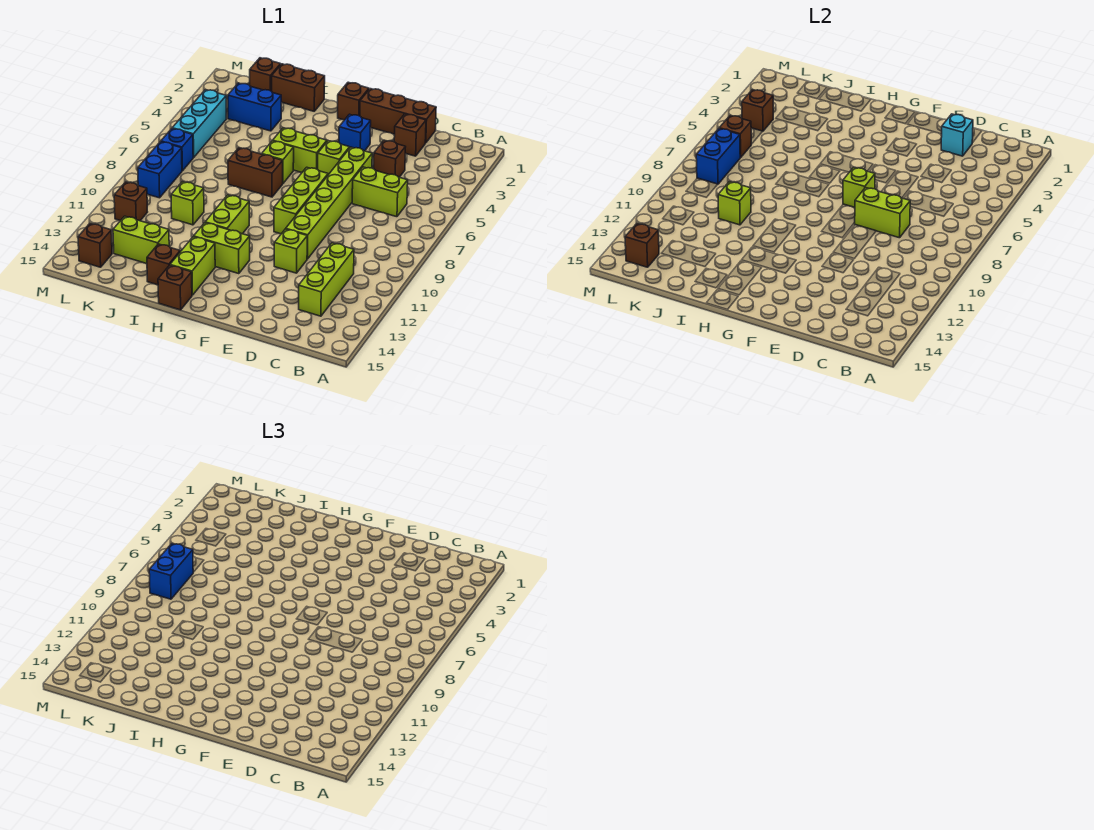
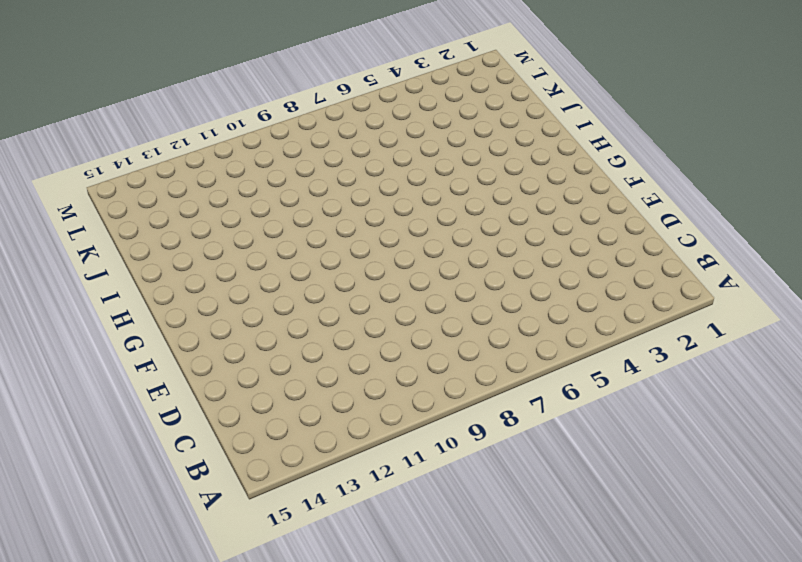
none -> lime brick C6:D6 level 1
none -> lime brick C11:C13 level 1
none -> brown brick D1:F1 level 1
none -> brown brick D2 level 1

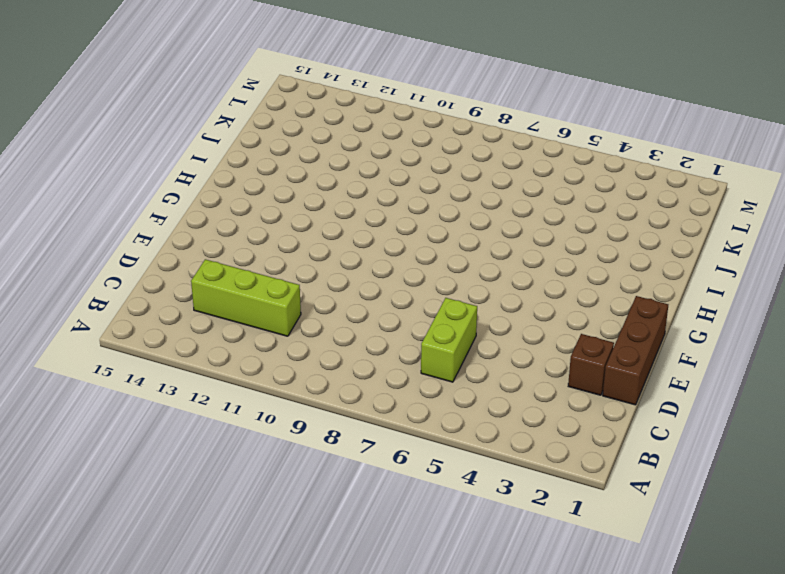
none -> brown brick D4 level 1
none -> lime brick E5:E10 level 1
none -> lime brick E11 level 1
none -> blue brick F3 level 1

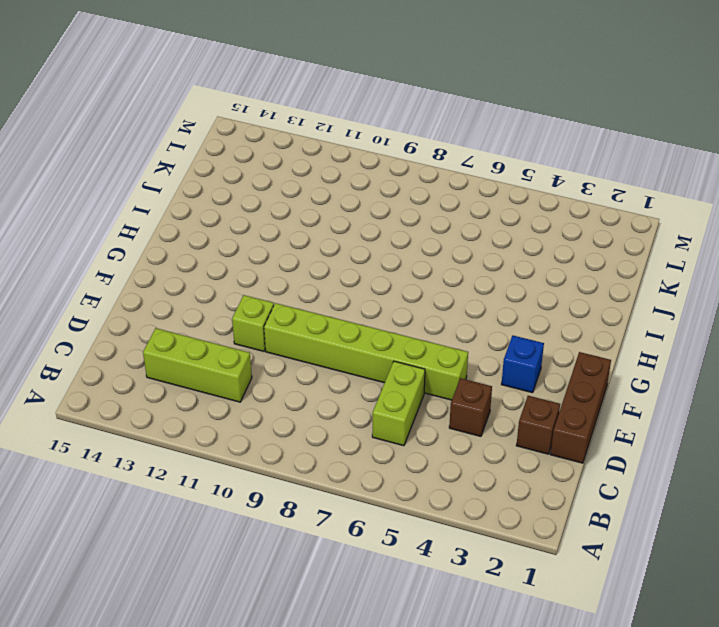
none -> lime brick F5 level 1
none -> lime brick F7:F9 level 1
none -> brown brick G1 level 1
none -> lime brick G5:H5 level 1

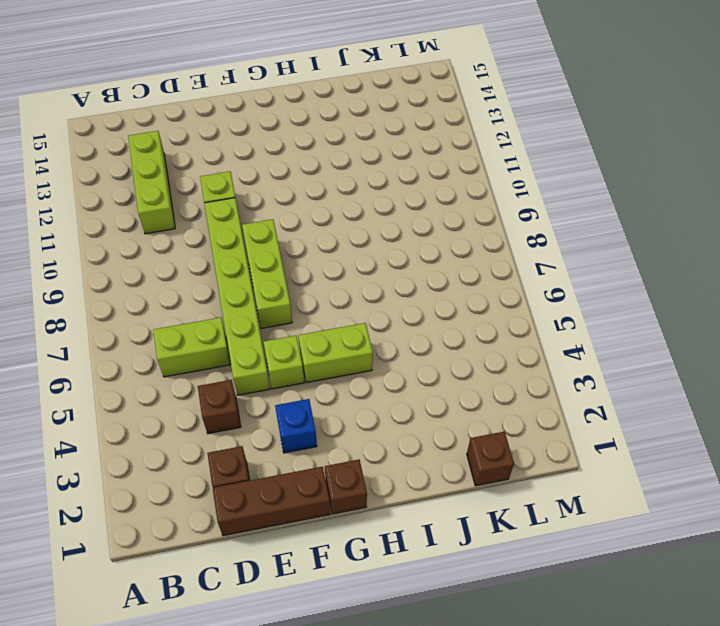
none -> lime brick G12:H12 level 1
none -> lime brick H6 level 1
none -> brown brick H7:I7 level 1
none -> lime brick H10:H11 level 1

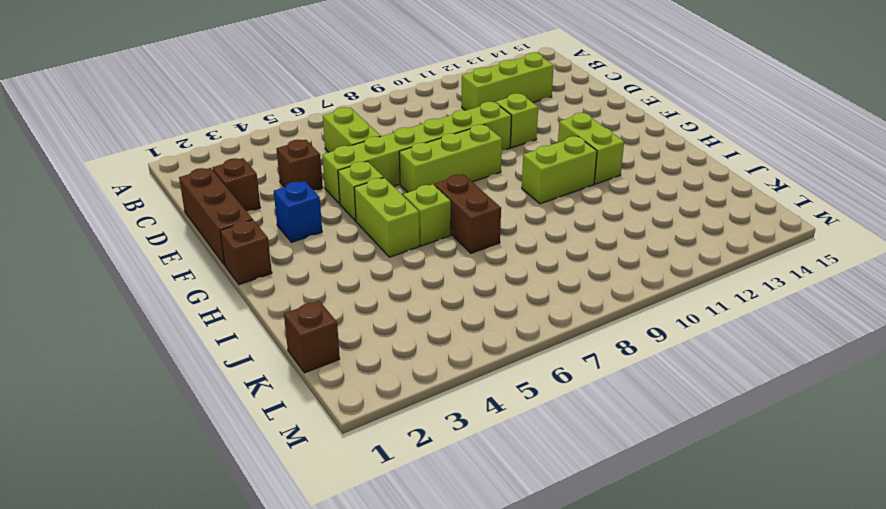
none -> lime brick H13:H14 level 1
none -> brown brick H15 level 1
none -> brown brick I1:J1 level 1
none -> brown brick I14 level 1

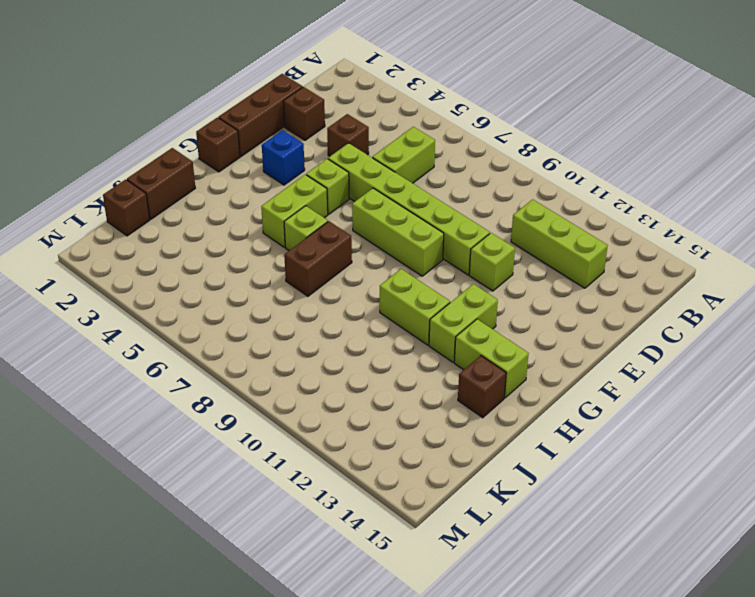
none -> brown brick H15 level 1
none -> blue brick J3:K3 level 1
none -> lime brick J10 level 1
none -> lime brick J13:K13 level 1

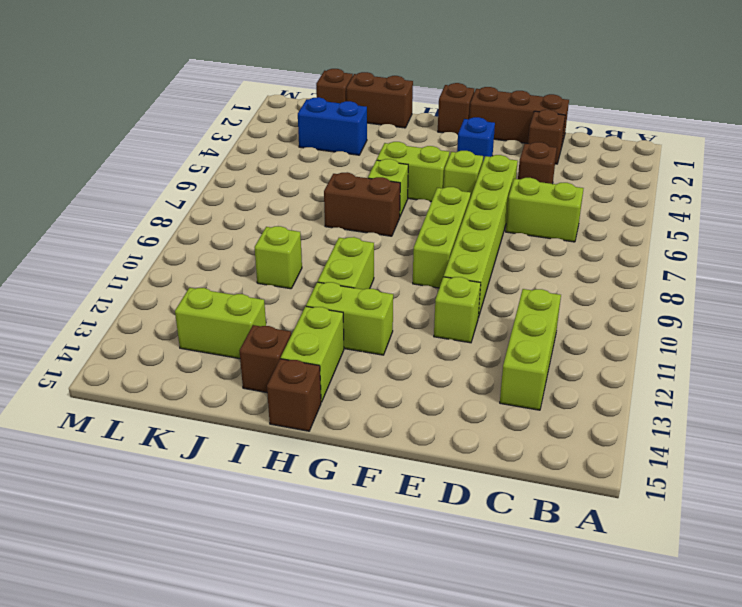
none -> cyan brick L4:L6 level 1
none -> blue brick L7 level 1
none -> blue brick L8:L9 level 1
none -> brown brick L11 level 1

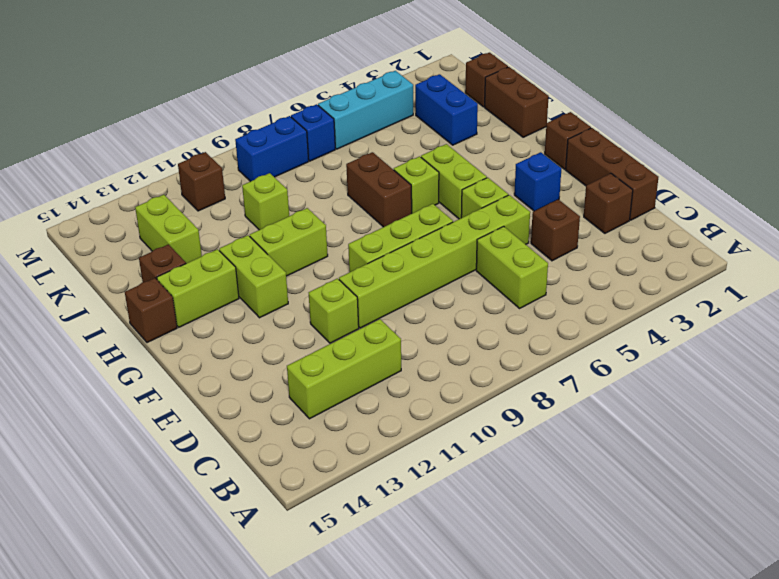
none -> brown brick L14 level 1
none -> cyan brick D2 level 2
none -> lime brick D8:E8 level 2
none -> lime brick F7 level 2

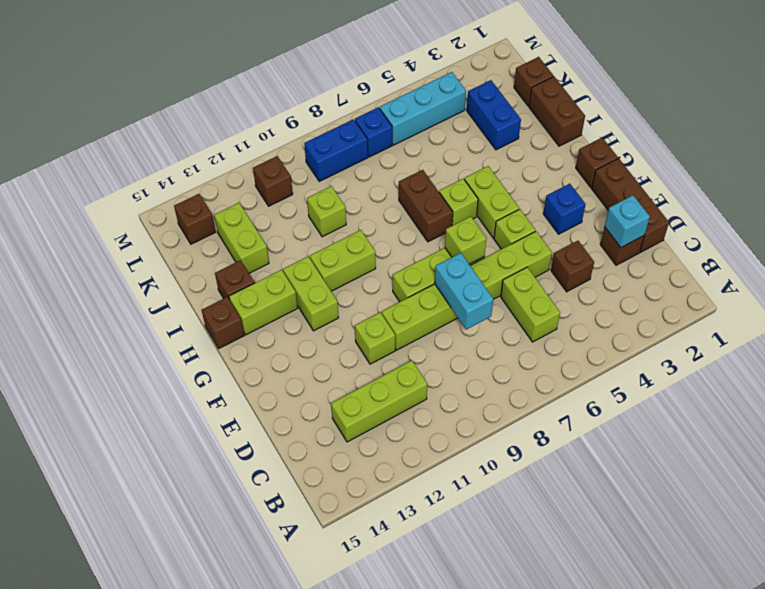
cyan brick D8:E8 level 2 -> lime brick D8:E8 level 2
none -> lime brick J10 level 2
none -> brown brick L4 level 2
none -> brown brick L6 level 2
none -> blue brick L7:L8 level 2

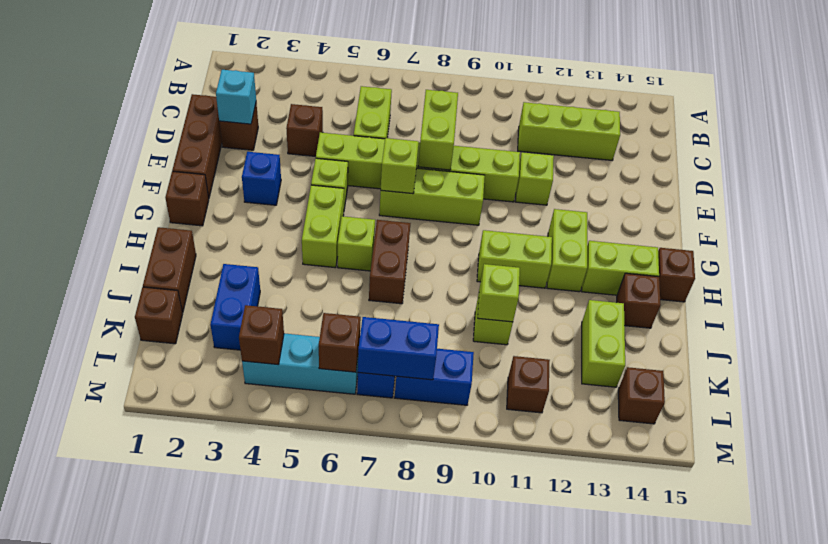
none -> brown brick L14 level 2
none -> blue brick L7:L8 level 3

